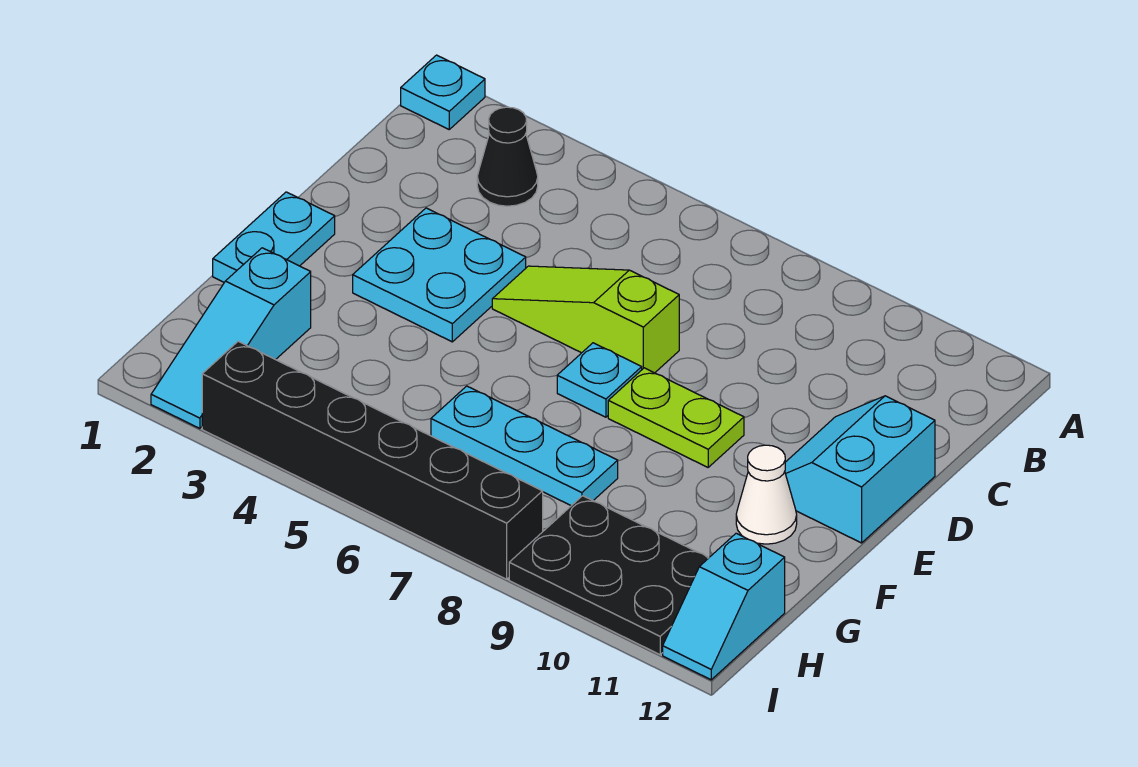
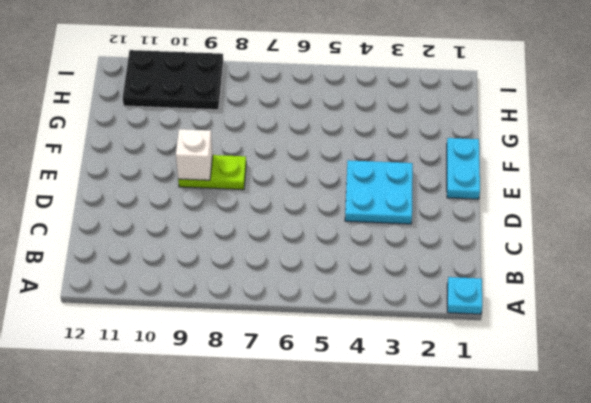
white brick E9 level 2 -> none
none -> black cone B3 level 1
none -> lime slope D5:D7 level 1 top 7
none -> cyan slope D11:E12 level 1 top 12

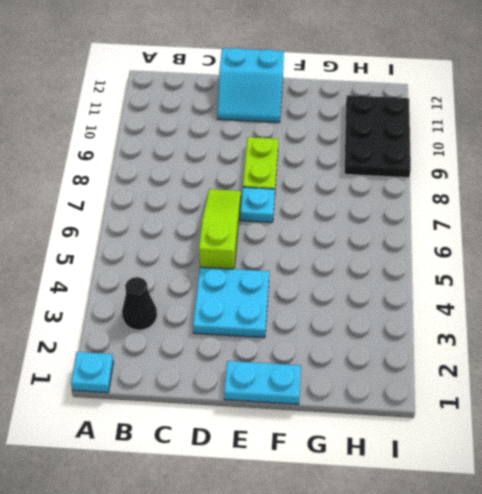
lime slope D5:D7 level 1 top 5 -> lime slope D5:D7 level 1 top 7
none -> white cone F11 level 1
none -> cyan slope G2:I2 level 1 top G
none -> cyan plate G6:G8 level 1

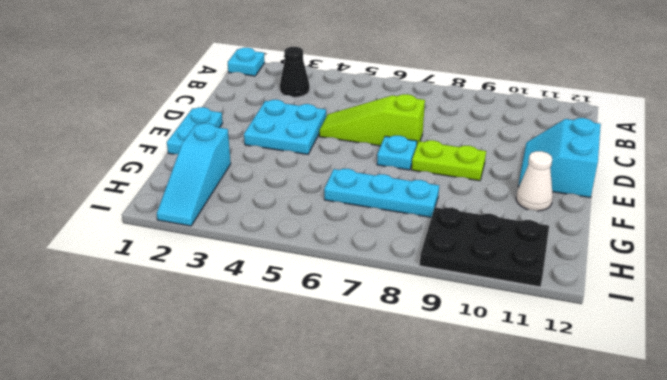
none -> cyan slope H12:I12 level 1 top H
none -> black brick I3:I8 level 1

